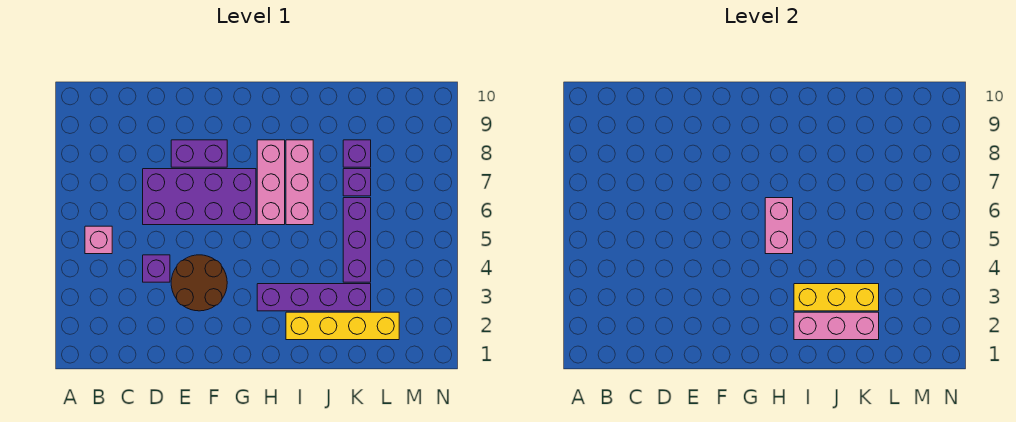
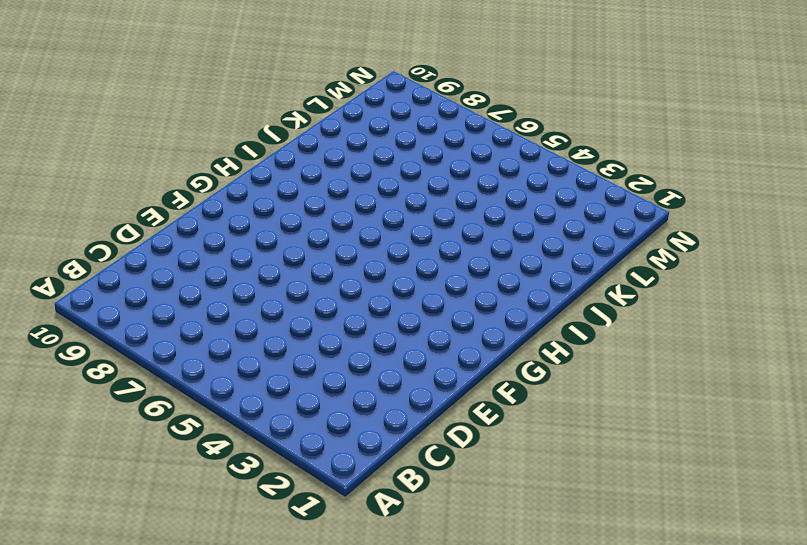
none -> pink brick B5 level 1
none -> purple brick D4 level 1
none -> purple brick D6:G7 level 1

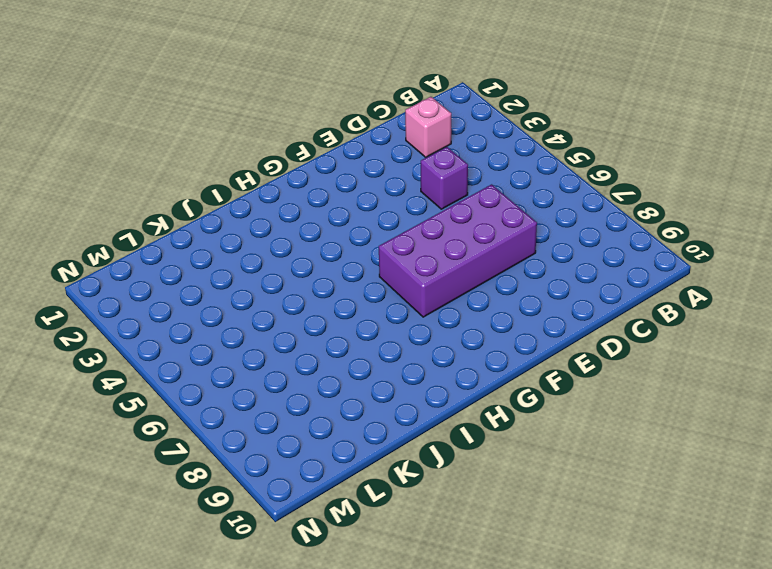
pink brick C2 level 1 -> pink brick B5 level 1
none -> brown round brick E3:F4 level 1
none -> purple brick E8:F8 level 1
none -> purple brick H3:K3 level 1

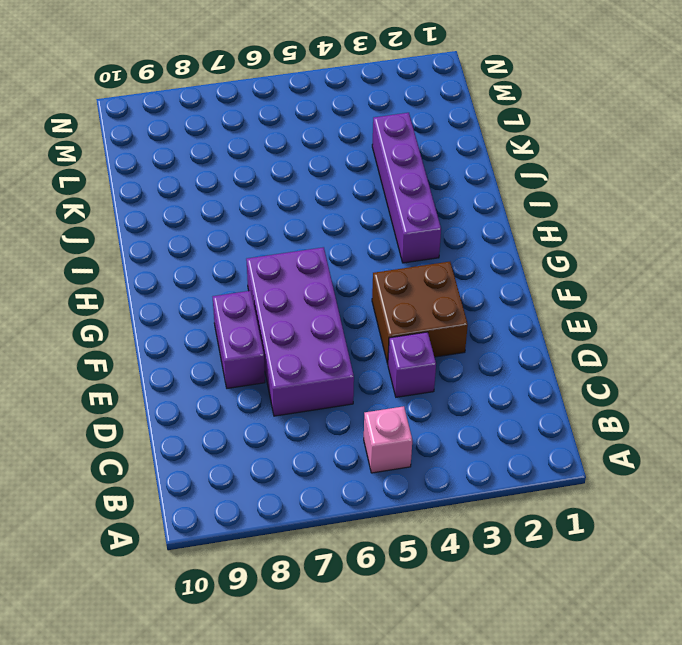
brown brick E3:F4 level 1 -> brown round brick E3:F4 level 1
none -> pink brick H6:H8 level 1
none -> yellow brick I2:L2 level 1
none -> pink brick I6:I8 level 1

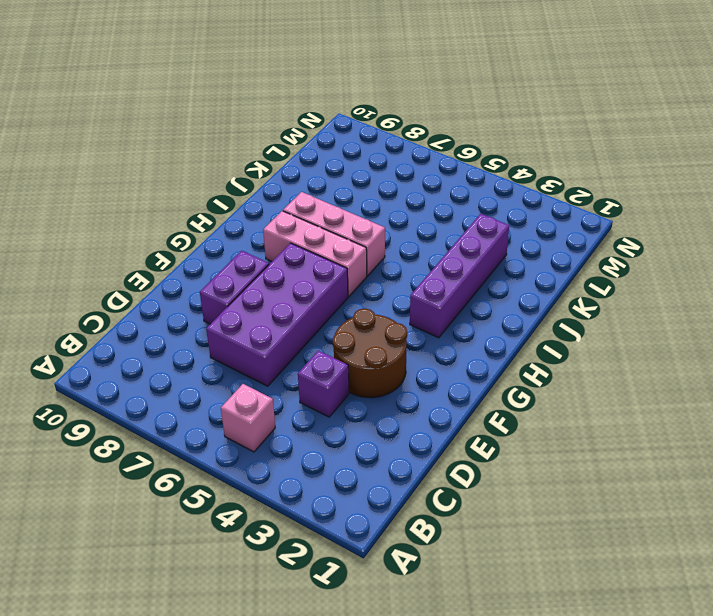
none -> yellow brick I2:L2 level 1
none -> purple brick K4:K6 level 1
none -> purple brick K7 level 1

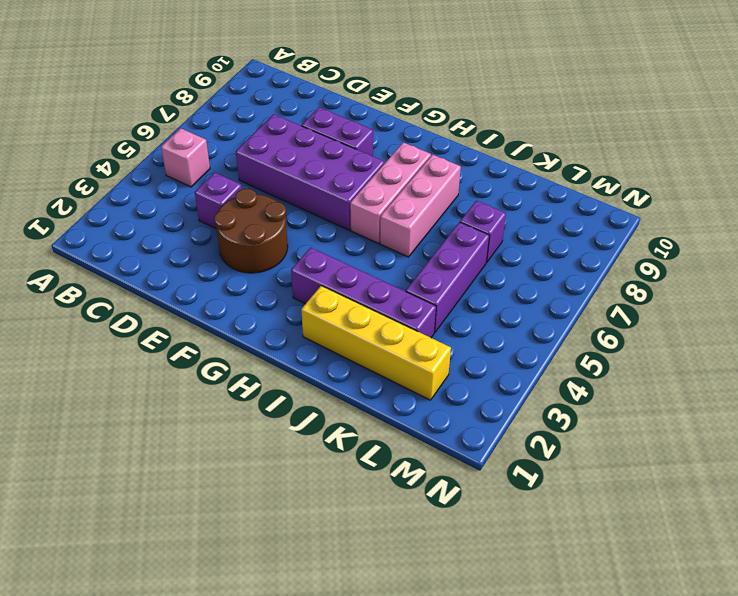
none -> purple brick K8 level 1
none -> pink brick H5:H6 level 2
none -> pink brick I2:K2 level 2

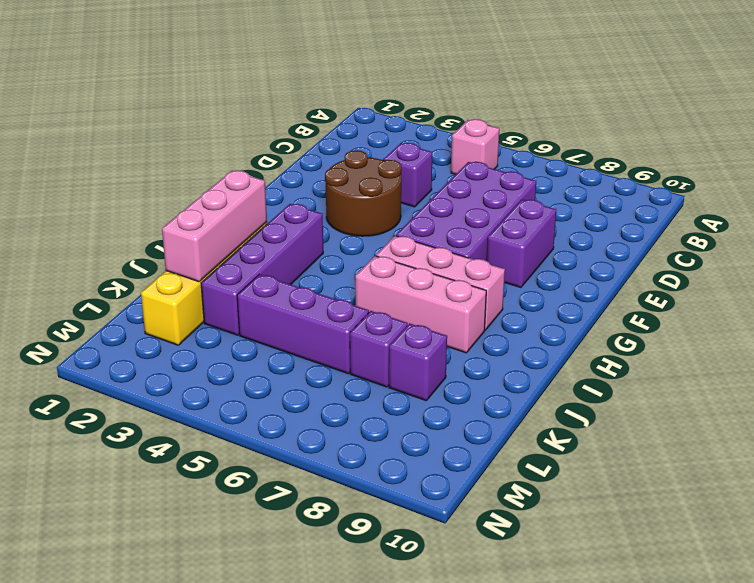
none -> pink brick H5:H6 level 2
none -> yellow brick I3:K3 level 2

